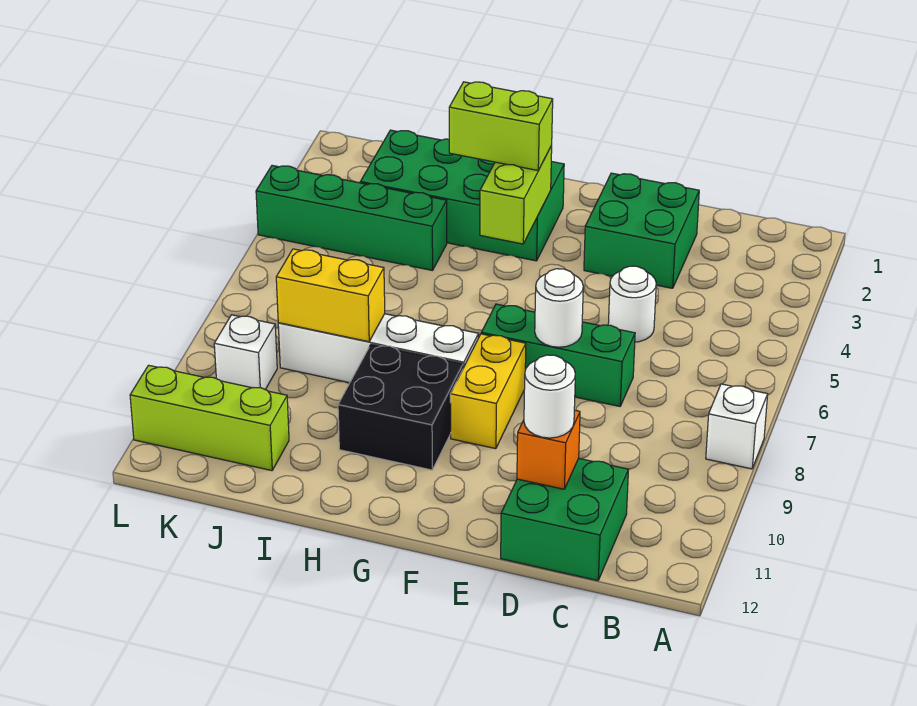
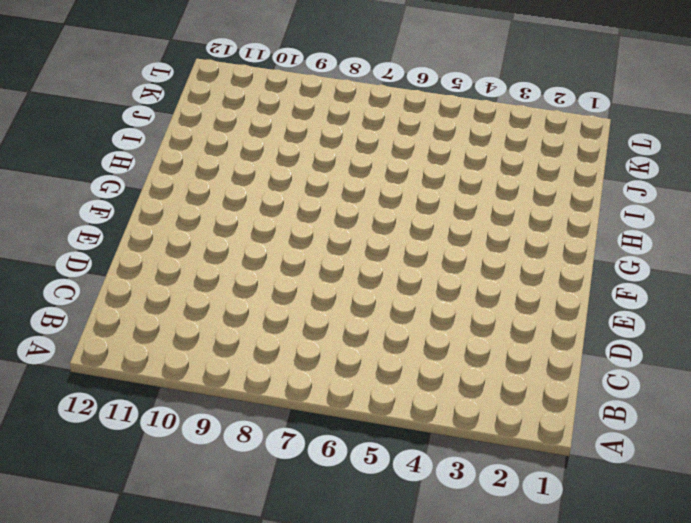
none -> white brick A8 level 1
none -> green brick C11:D12 level 1
none -> green brick D2:E3 level 1

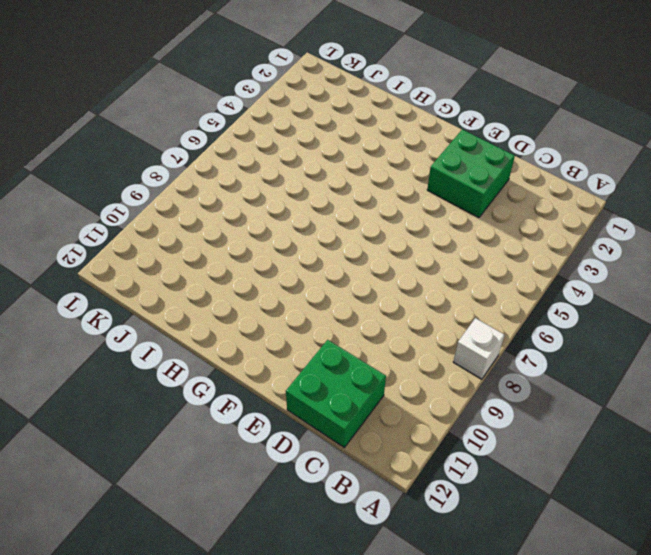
none -> white round brick D5 level 1
none -> green brick D7:F7 level 1
none -> yellow brick F8:F9 level 1

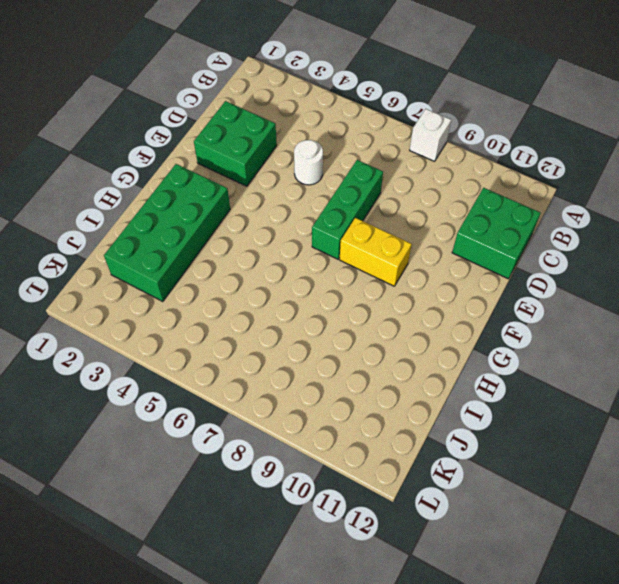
none -> white brick G8:J8 level 1
none -> black brick G9:H10 level 1
none -> green brick I4:L4 level 1

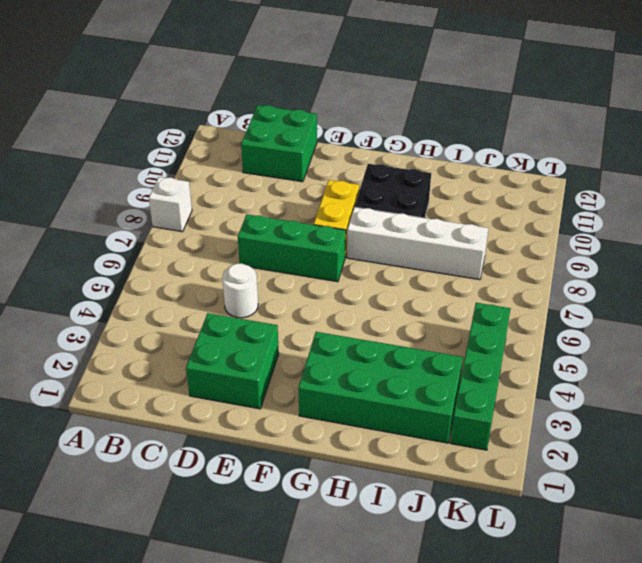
green brick K2:K5 level 1 -> green brick I4:L4 level 1
none -> lime brick J11:L11 level 1
none -> white brick K9 level 1
none -> orange brick D11 level 2

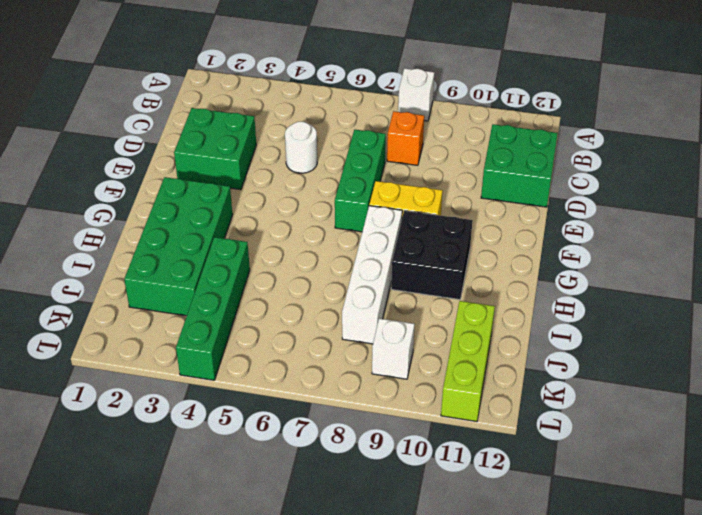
orange brick C8 level 1 -> orange brick D11 level 2
none -> white round brick E7 level 2
none -> lime brick G3:G4 level 2
none -> yellow brick I8:J8 level 2

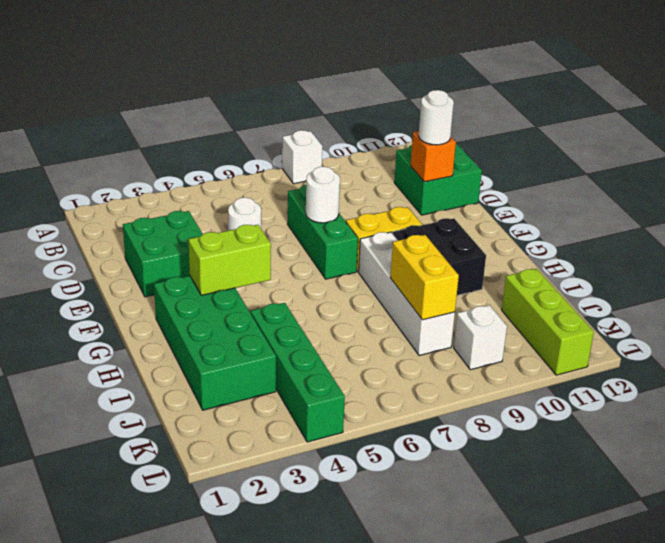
none -> lime brick G3:H3 level 3

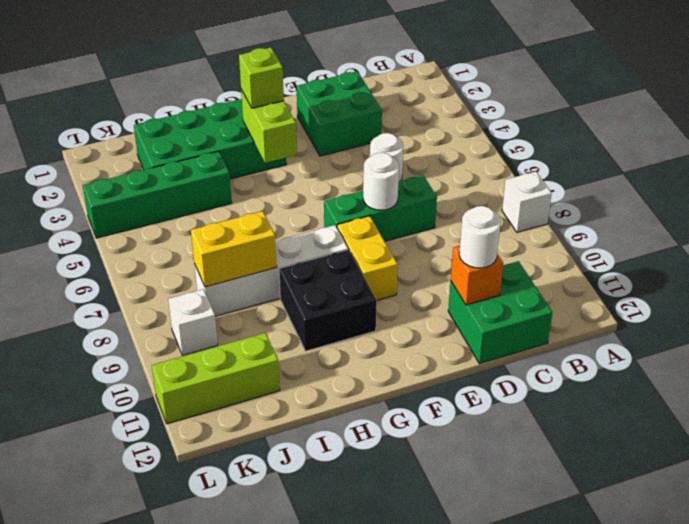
lime brick G3 level 3 -> lime brick G3:H3 level 3

